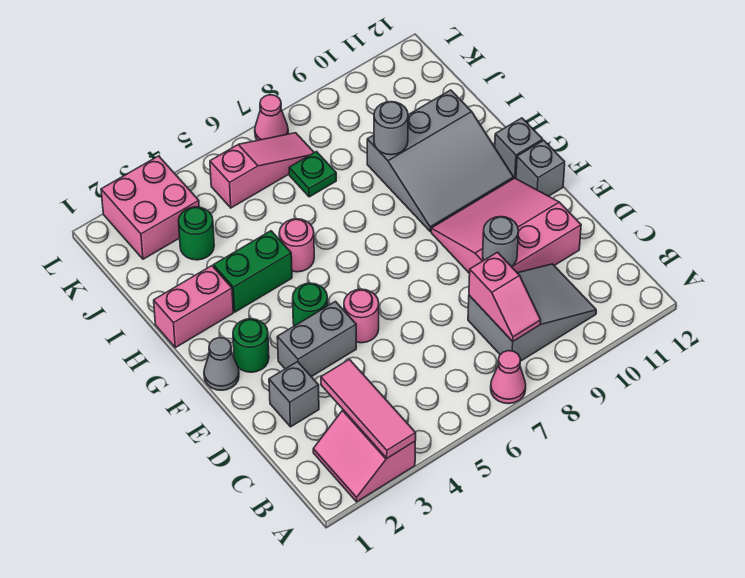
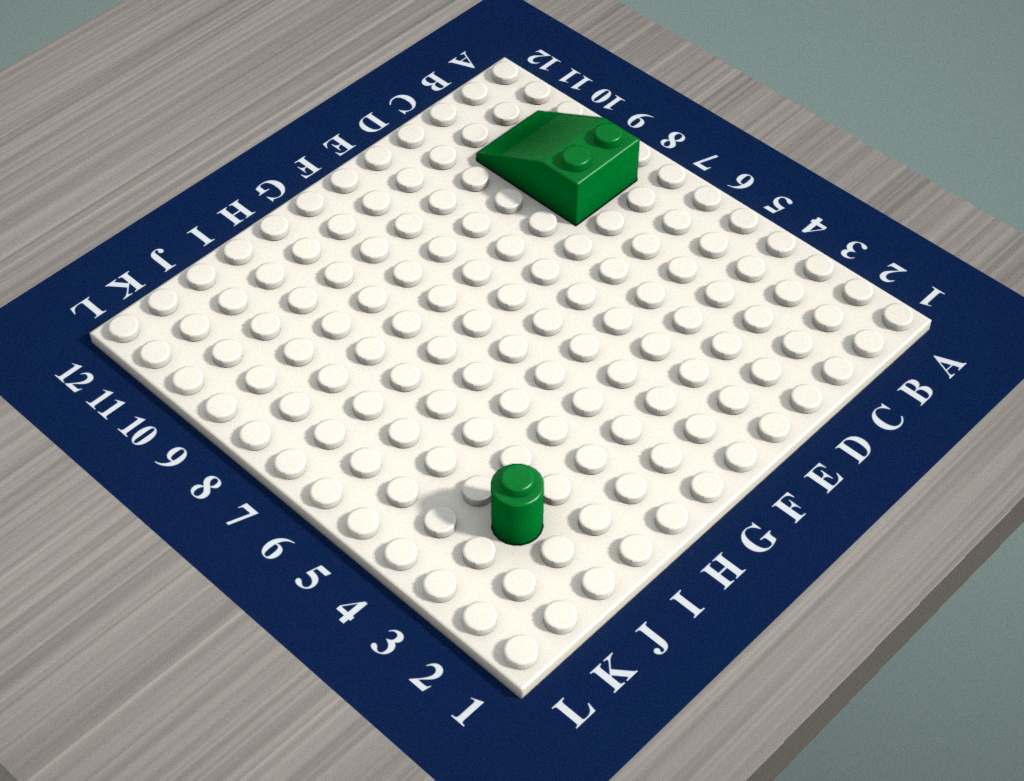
green slope B8:C10 level 1 top 8 -> grey slope B8:C10 level 1 top 8
none -> pink slope A2:B3 level 1 top 3
none -> pink cone A7 level 1
none -> grey brick D2 level 1

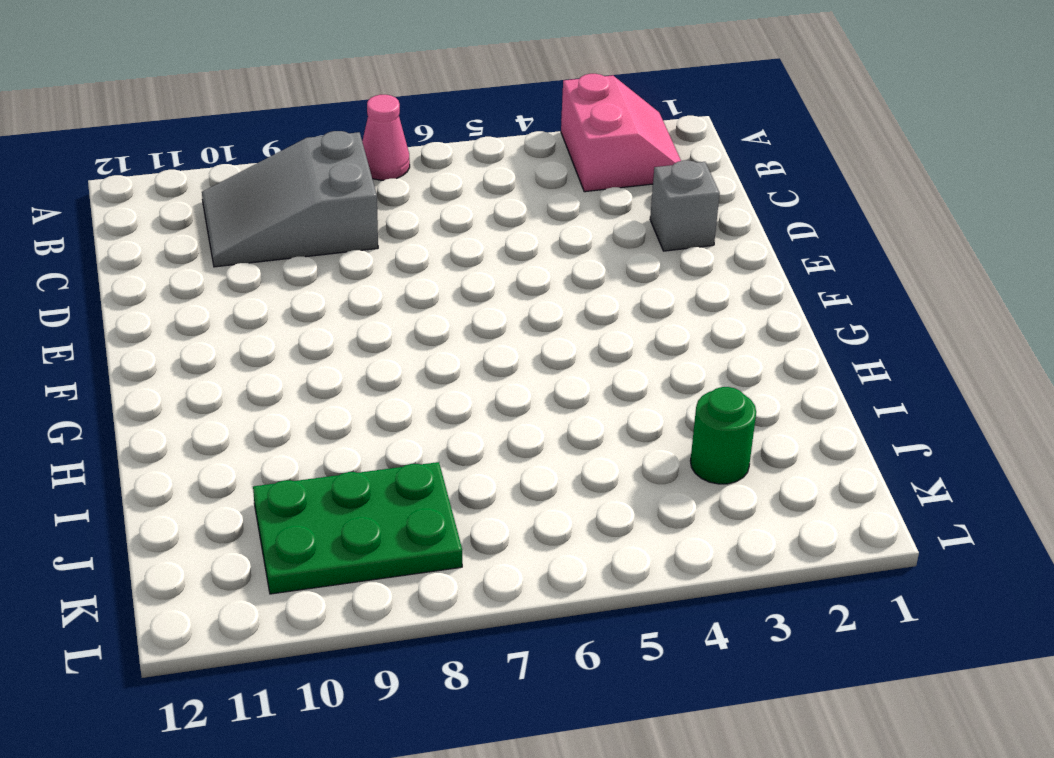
green plate J8:K10 level 1 -> none
none -> pink slope D9:F11 level 1 top D
none -> grey brick E3:E4 level 1
none -> pink round brick E5 level 1

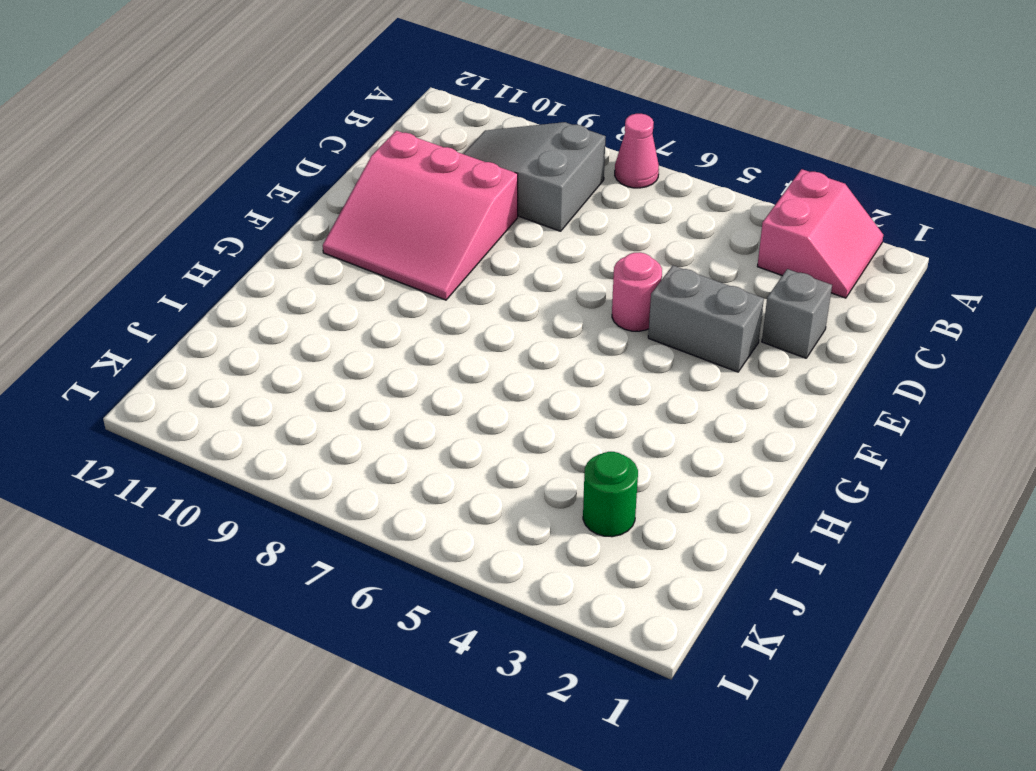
none -> grey cone F1 level 1
none -> green round brick F2 level 1
none -> green round brick F4 level 1

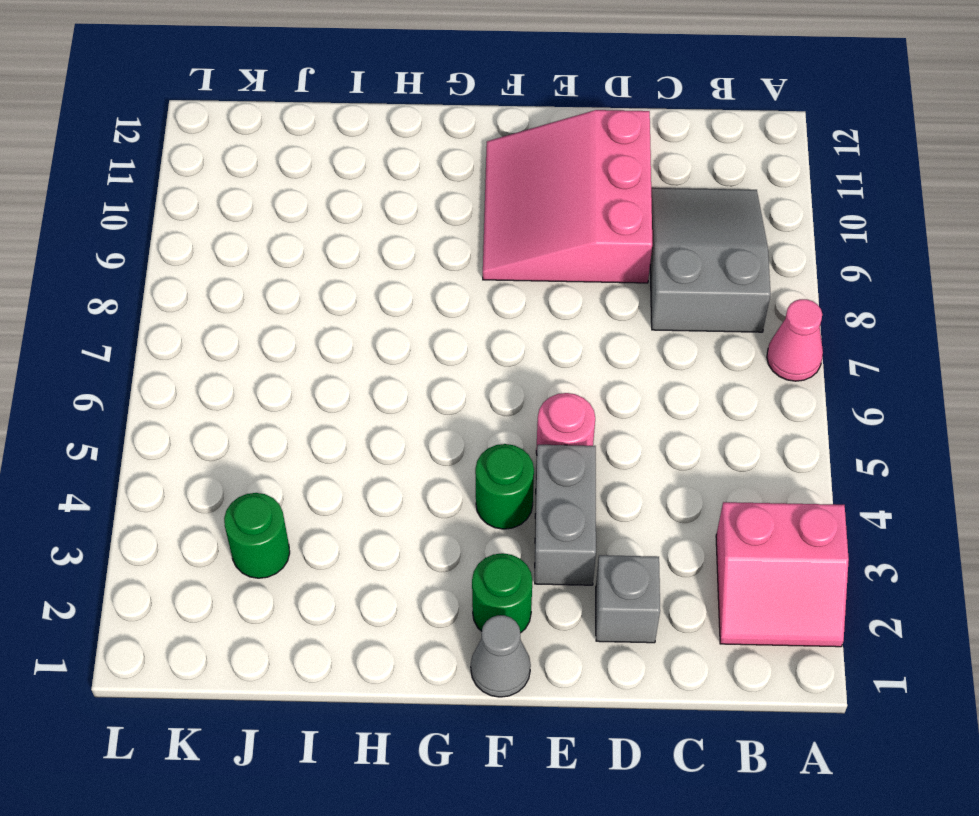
none -> grey brick F12 level 1
none -> grey slope G9:I11 level 1 top I
none -> grey brick G12 level 1

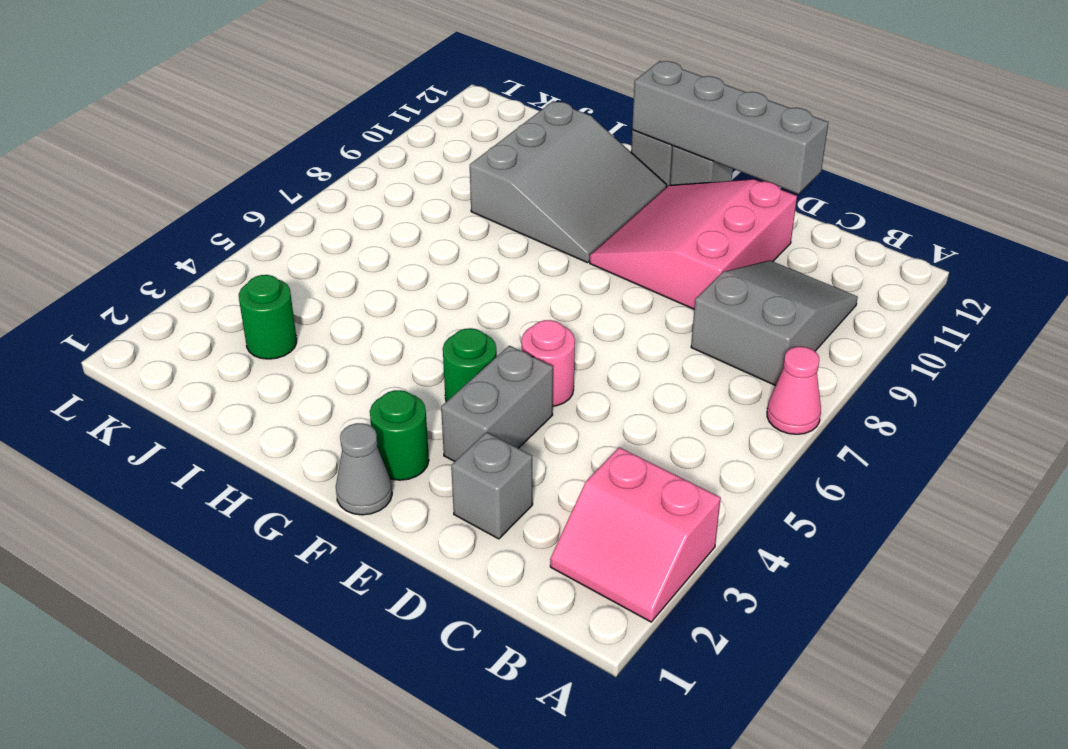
grey brick D12:G12 level 2 -> none
none -> pink brick H1:H2 level 1
none -> green brick H3:H4 level 1
none -> pink round brick H5 level 1

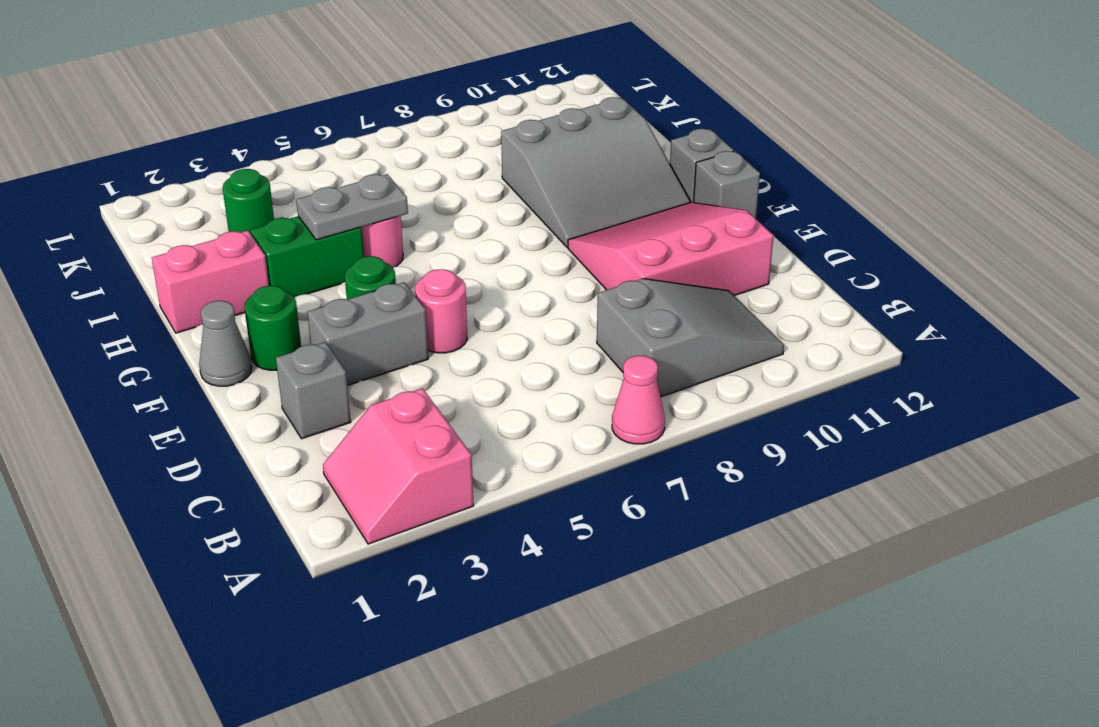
grey plate H4:H5 level 2 -> none
none -> green plate J7 level 1
none -> pink brick K2:L3 level 1
none -> pink slope K5:K7 level 1 top 5

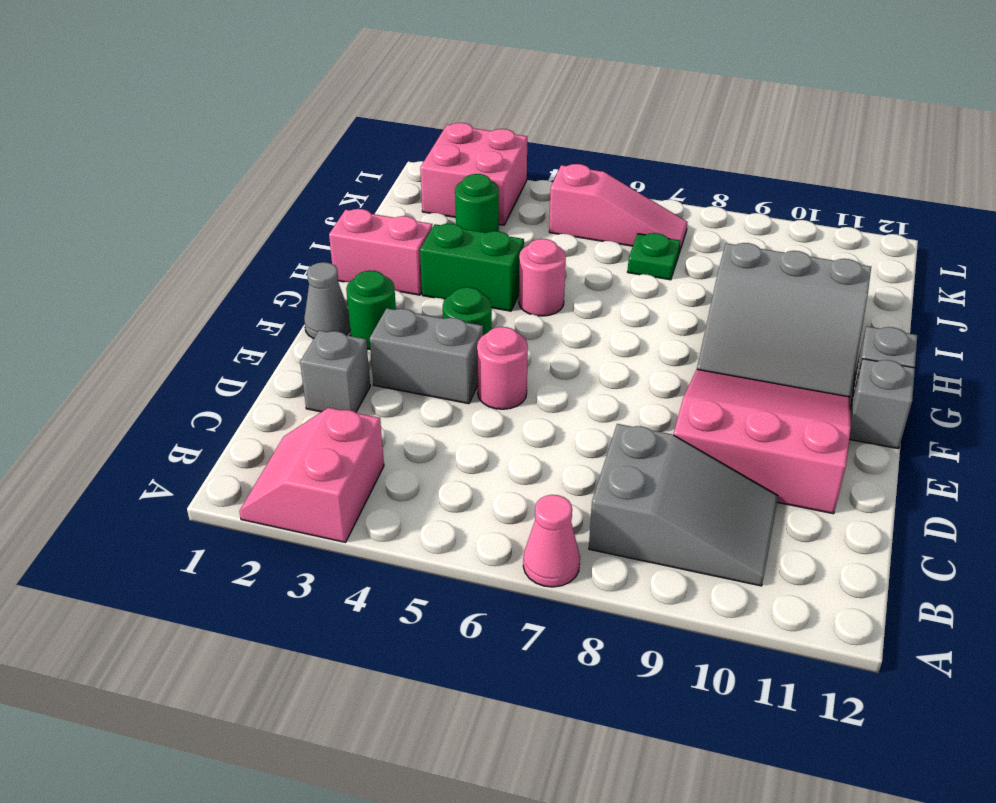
none -> pink cone L7 level 1
none -> pink tile A3:C3 level 2
none -> pink slope B8:C8 level 2 top C

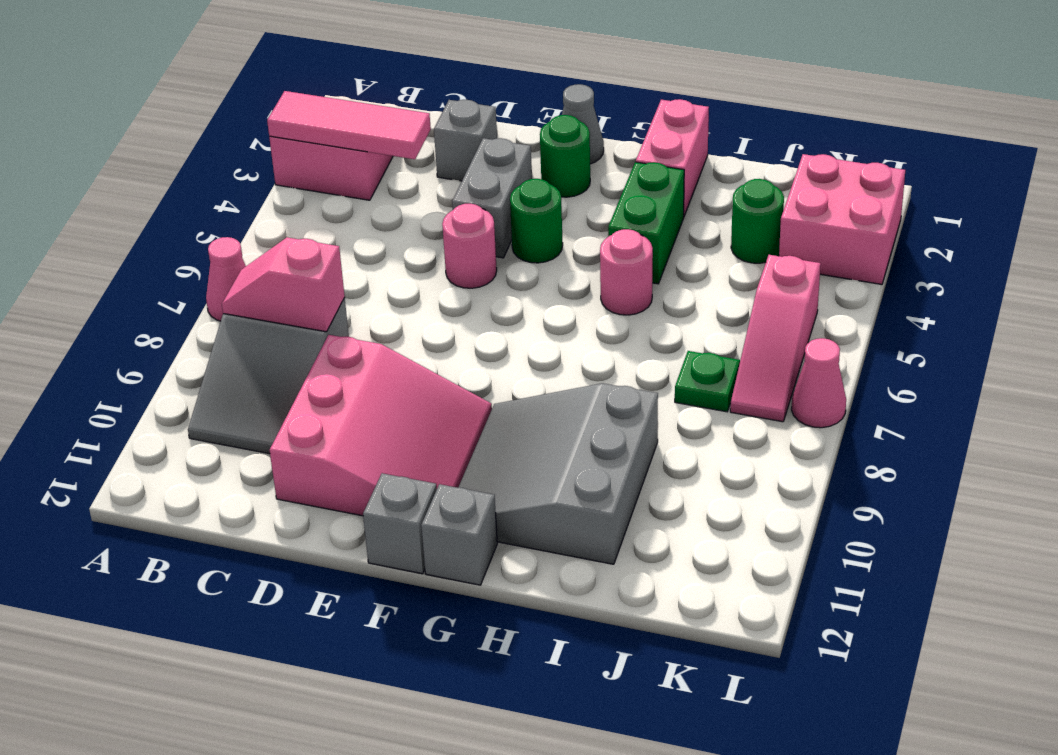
none -> grey round brick D9 level 2
none -> grey round brick I9 level 2

